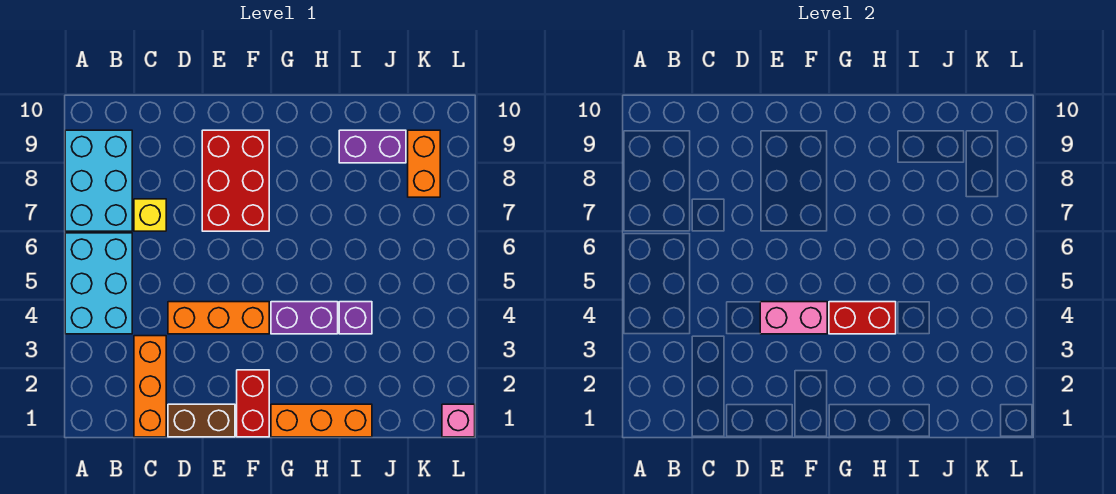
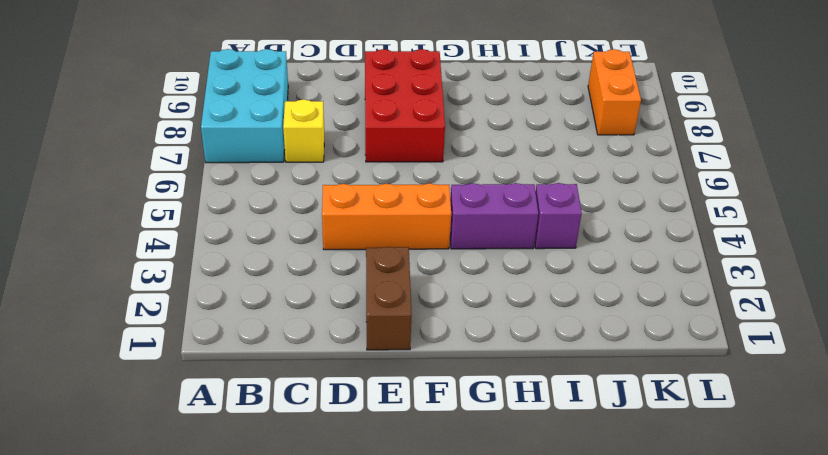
brown brick E1:E2 level 1 -> brown brick D1:E1 level 1
none -> cyan brick A4:B6 level 1
none -> orange brick C1:C3 level 1
none -> red brick F1:F2 level 1

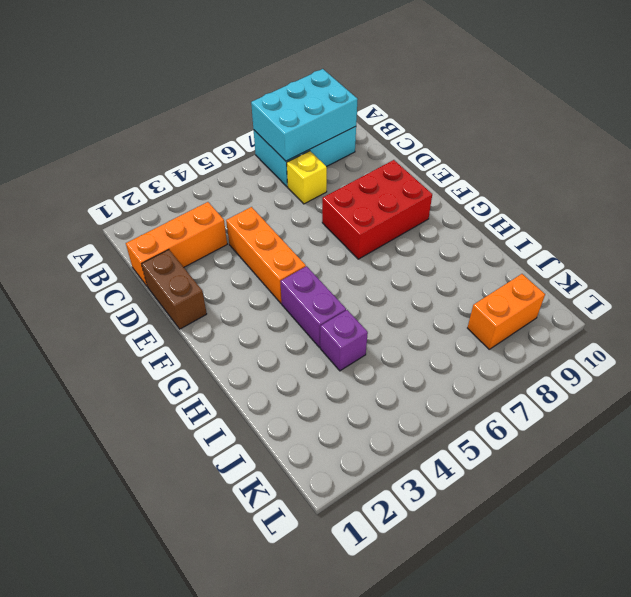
cyan brick A7:B9 level 2 -> cyan brick A4:B6 level 1
none -> red brick F1:F2 level 1
none -> orange brick G1:I1 level 1
none -> purple brick I9:J9 level 1

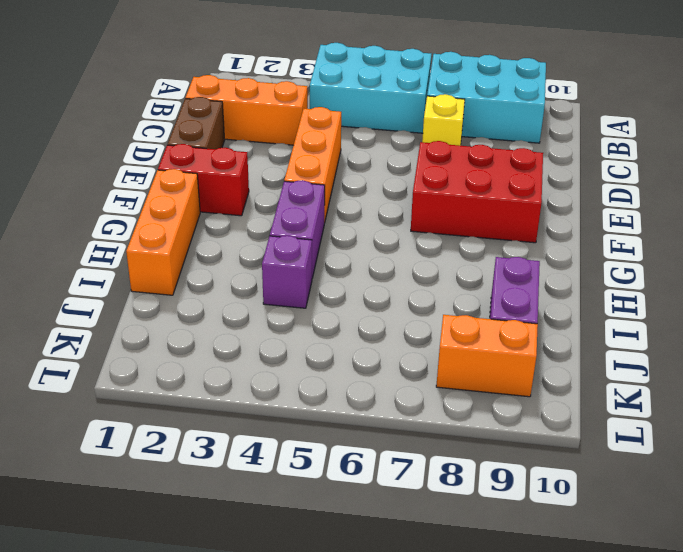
none -> pink brick L1 level 1
none -> pink brick E4:F4 level 2
none -> red brick G4:H4 level 2

